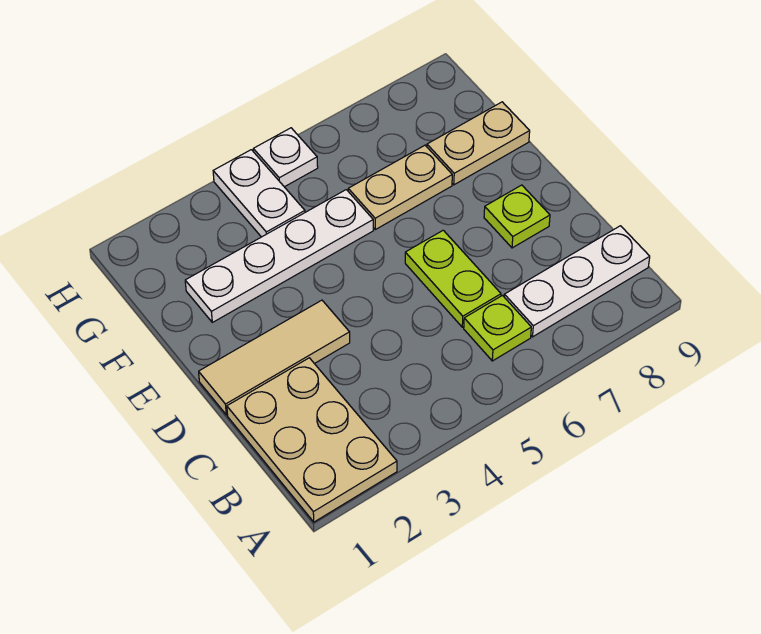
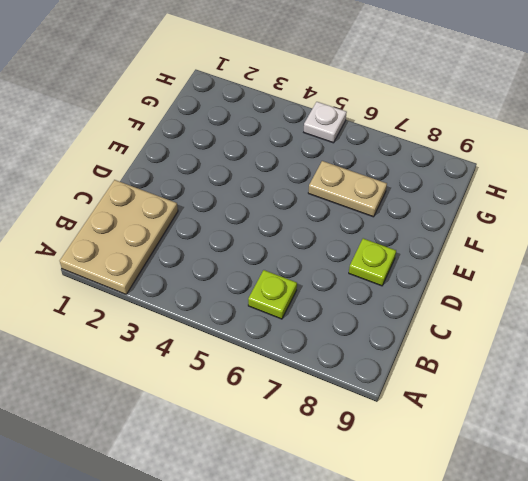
none -> white plate B7:B9 level 1
none -> lime plate C6:D6 level 1

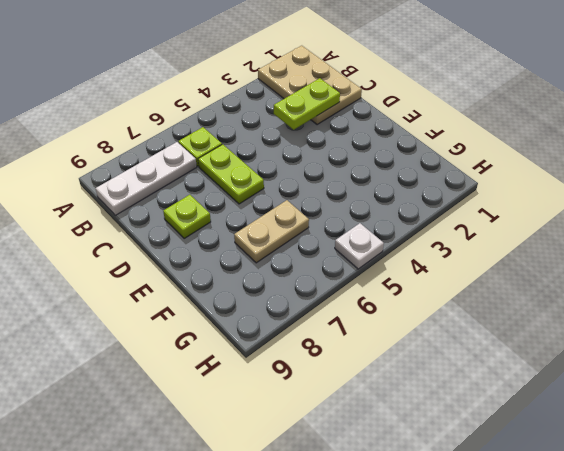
lime plate C2:C3 level 2 -> none
none -> tan tile D1:D3 level 1
none -> white plate F2:F5 level 1

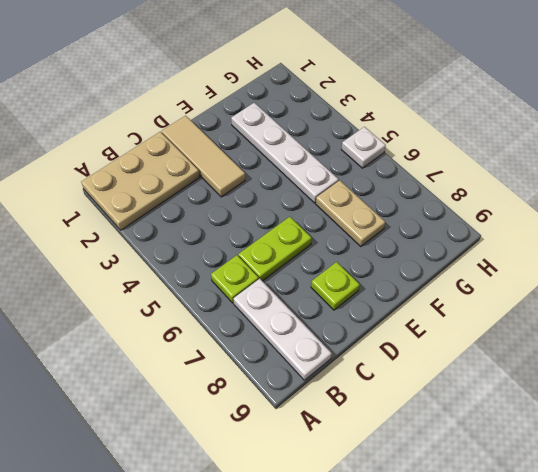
none -> tan plate F8:F9 level 1
none -> white plate G4:H4 level 1

